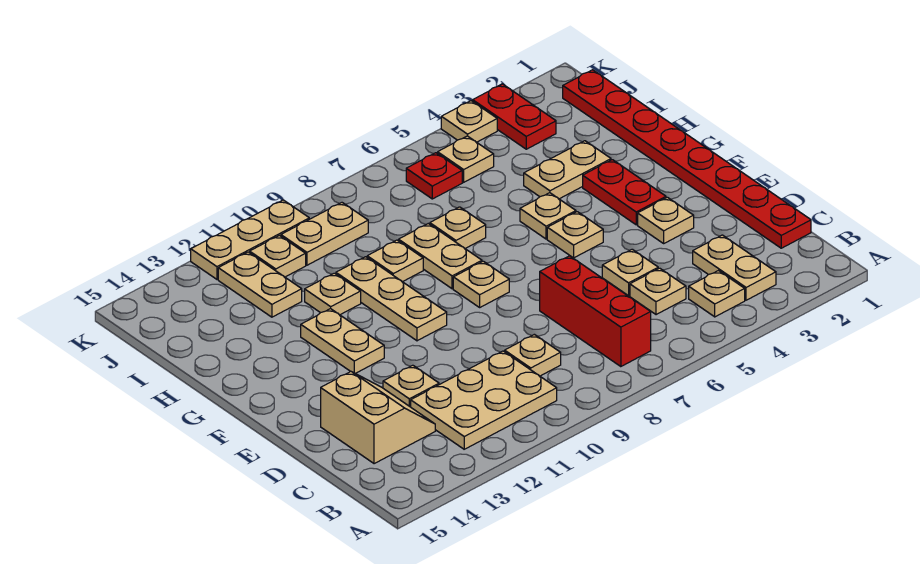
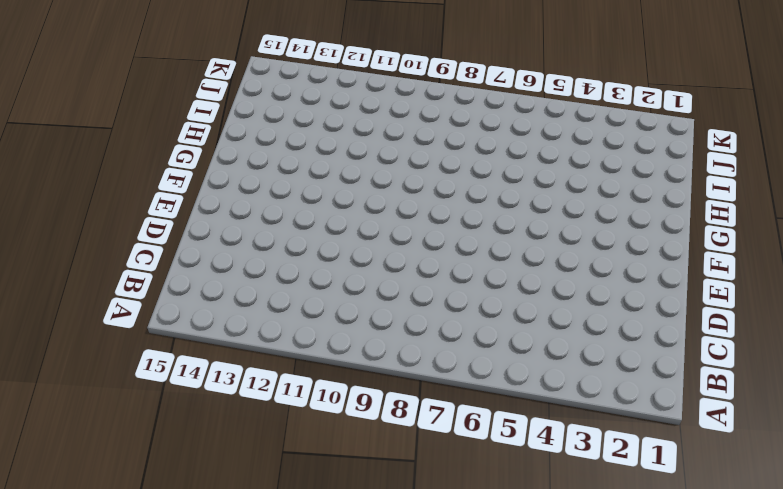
none -> tan plate B3:C3 level 1
none -> tan plate B4 level 1
none -> red brick B7:D7 level 1
none -> tan plate B10:C12 level 1

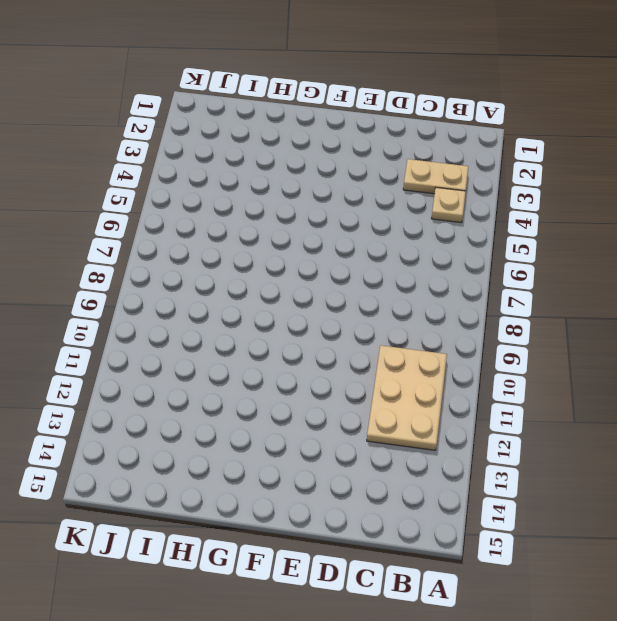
none -> red brick B7:D7 level 1
none -> red plate C1:J1 level 1
none -> tan plate C5 level 1
none -> tan plate C9 level 1

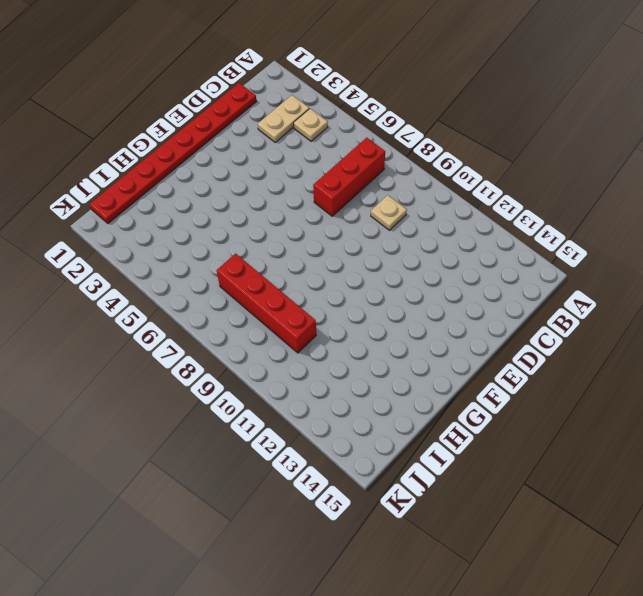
red brick I7:I10 level 1 -> none
none -> tan plate B10:C12 level 1
none -> tan plate C5 level 1
none -> tan slope C13:D14 level 1 top 14
none -> tan plate D5 level 1

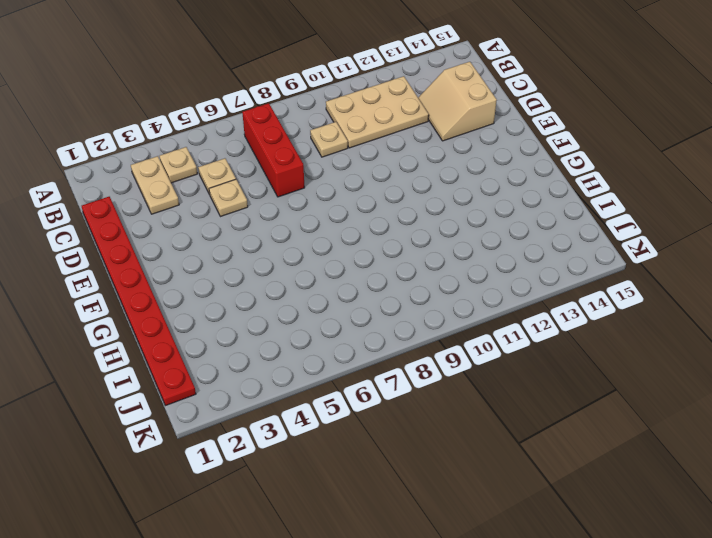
none -> tan plate D12 level 1
none -> tan plate E3 level 1
none -> red plate F3:G3 level 1
none -> tan plate F5 level 1

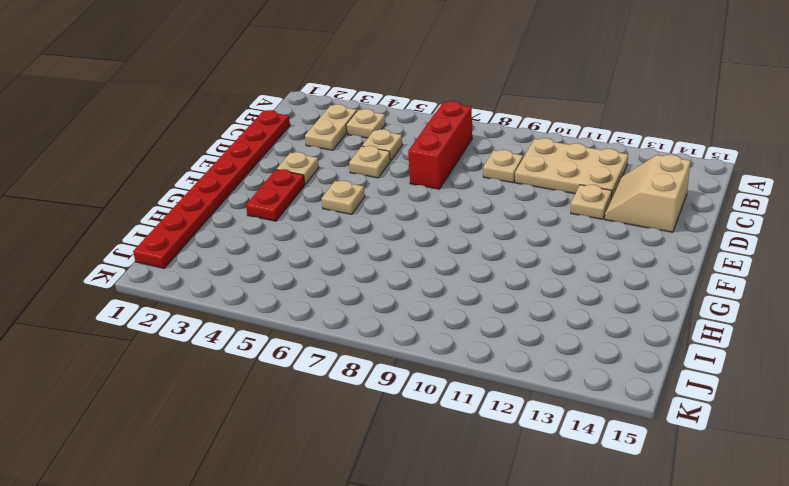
none -> tan plate F8 level 1
none -> tan plate F10:H10 level 1
none -> tan plate F12:G12 level 1
none -> tan plate G5 level 1

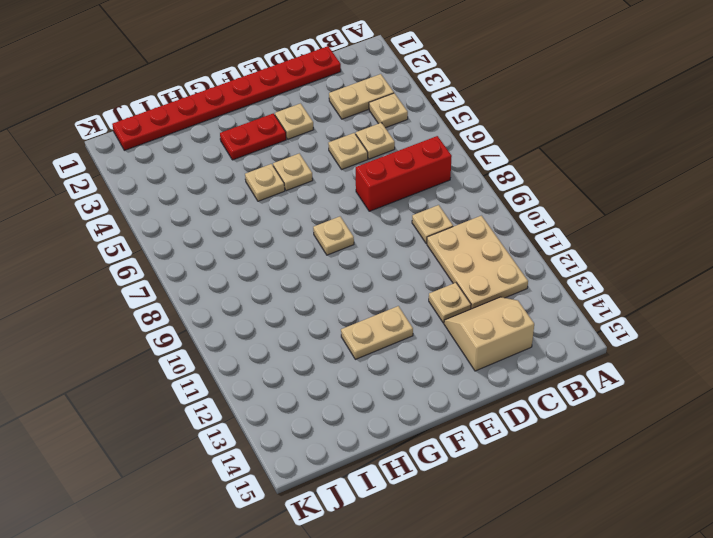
none -> tan plate F10:H10 level 1
none -> tan plate G8:H8 level 1
none -> tan plate H3:H4 level 1
none -> tan plate H7 level 1

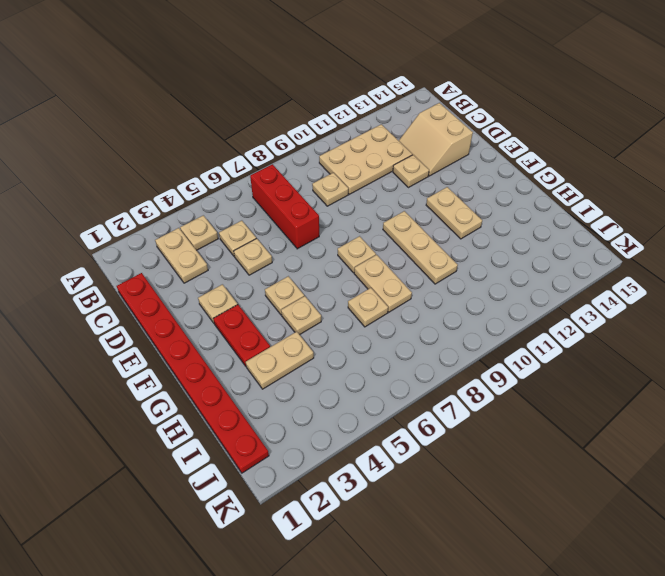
none -> tan plate H9 level 1
none -> tan plate H11 level 1
none -> tan plate I12:J12 level 1
none -> red plate J3:K3 level 1

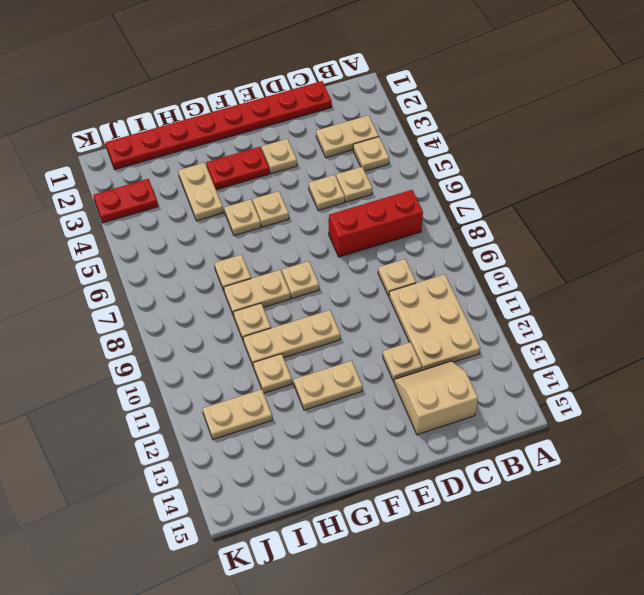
none -> tan plate J5 level 1
none -> red plate J6 level 1
none -> tan plate J9:J10 level 1
none -> tan plate J11 level 1

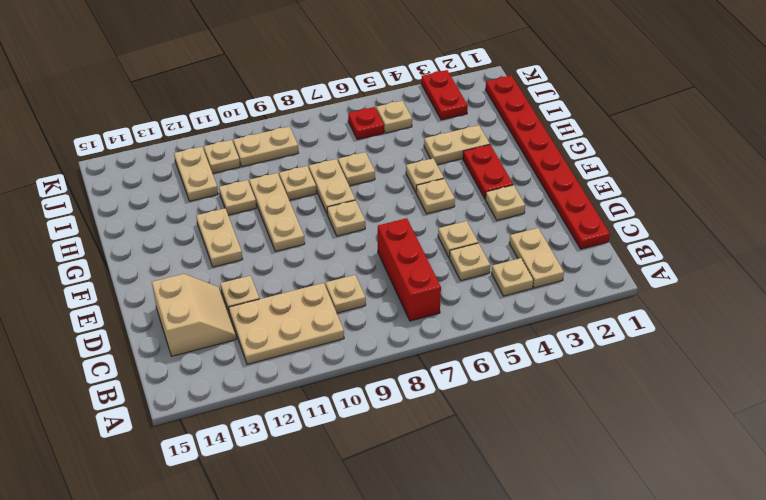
none -> tan plate K4 level 1
none -> tan plate K10:K12 level 1

